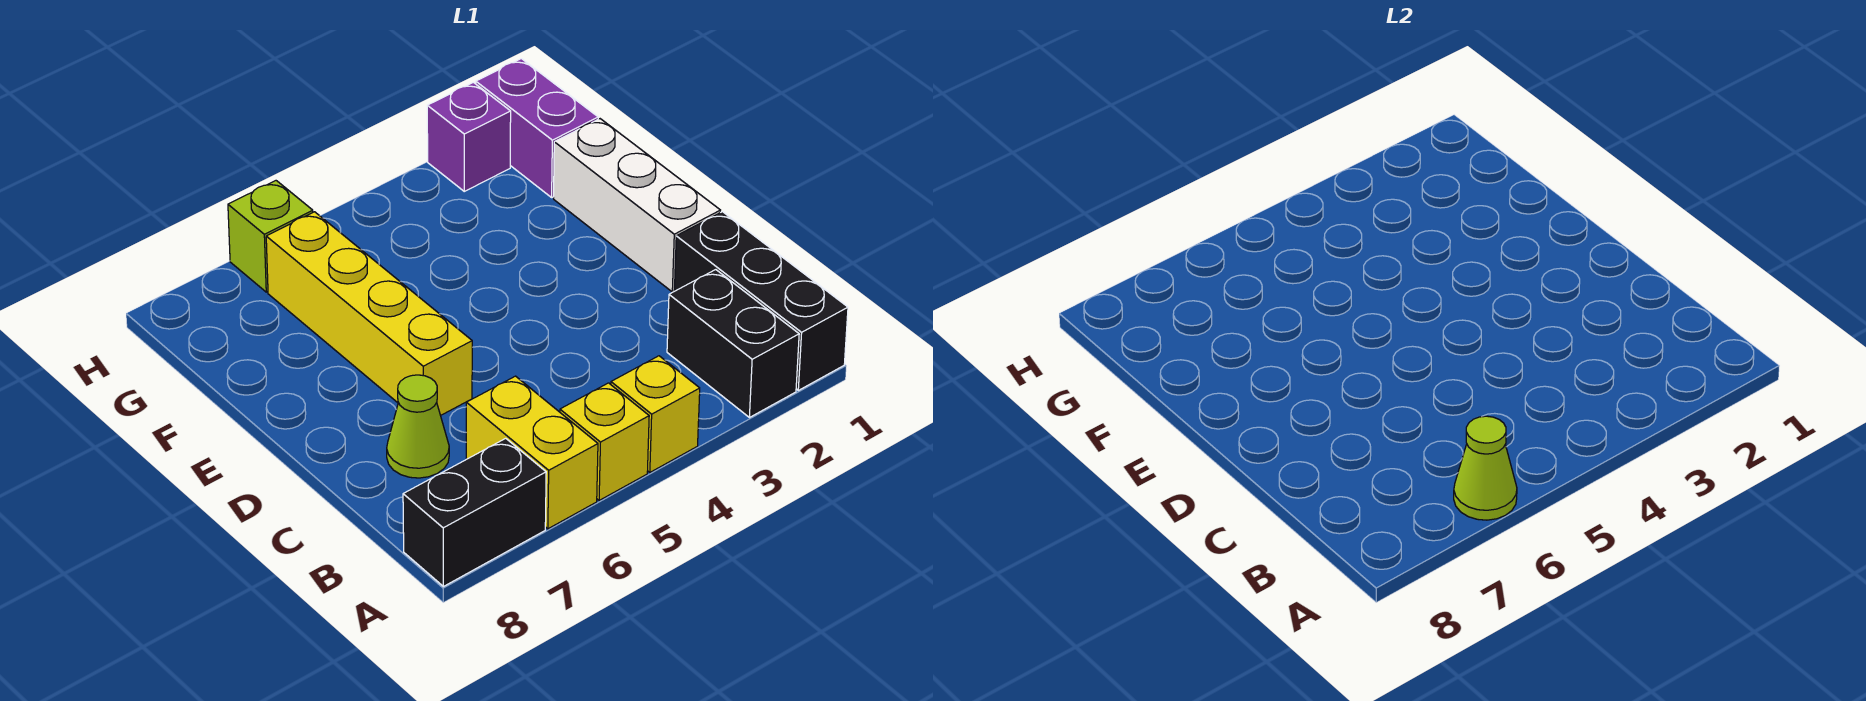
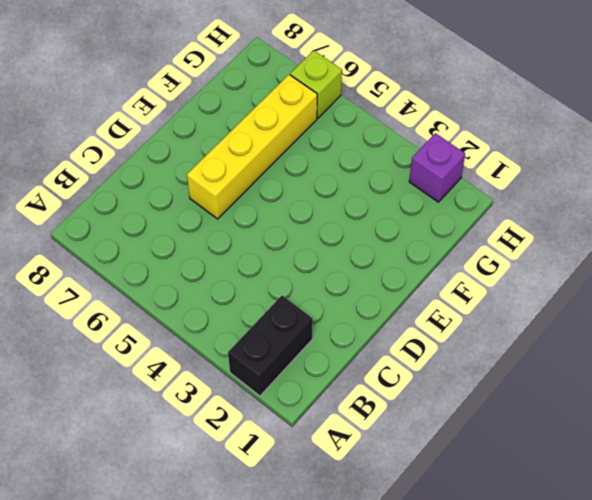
none -> black brick A1:C1 level 1
none -> yellow brick A4 level 1
none -> yellow brick A5 level 1

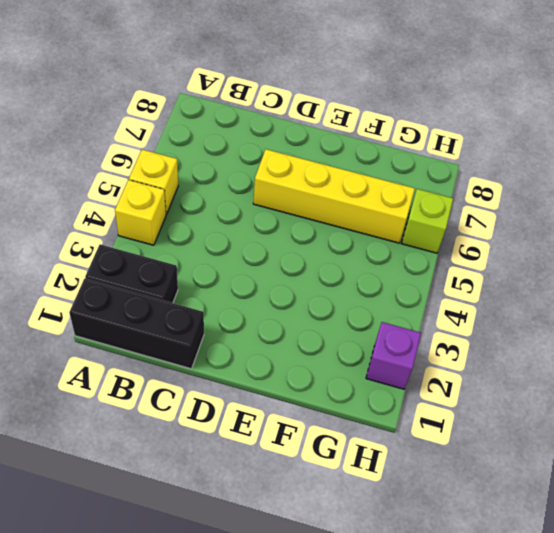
none -> yellow brick A6:B6 level 1
none -> black brick A7:A8 level 1
none -> lime cone C7 level 1

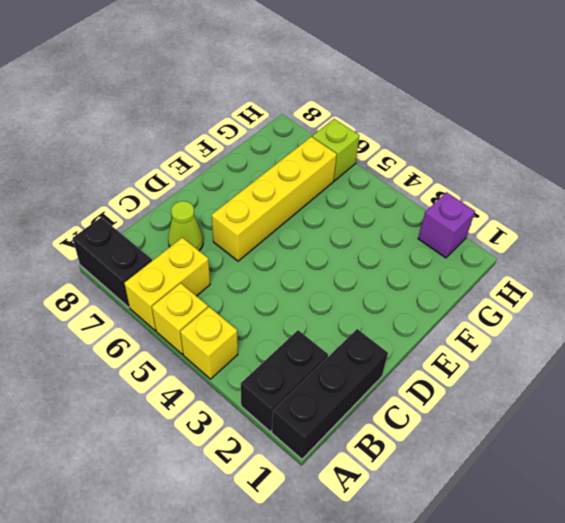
none -> white brick D1:F1 level 1
none -> purple brick G1:H1 level 1
none -> lime cone A6 level 2

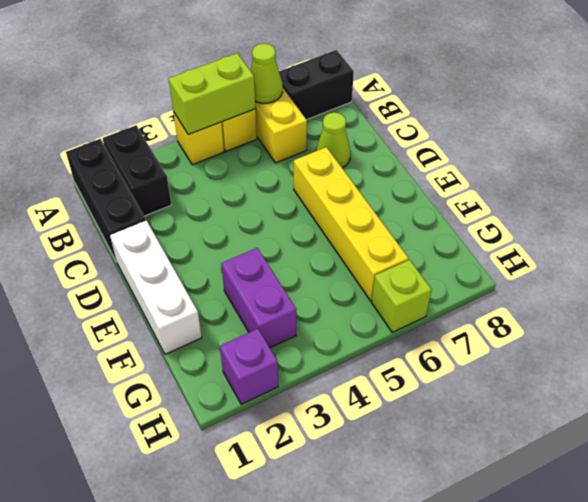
lime brick A4:A5 level 2 -> none
purple brick F3:G3 level 1 -> purple brick G1:H1 level 1

